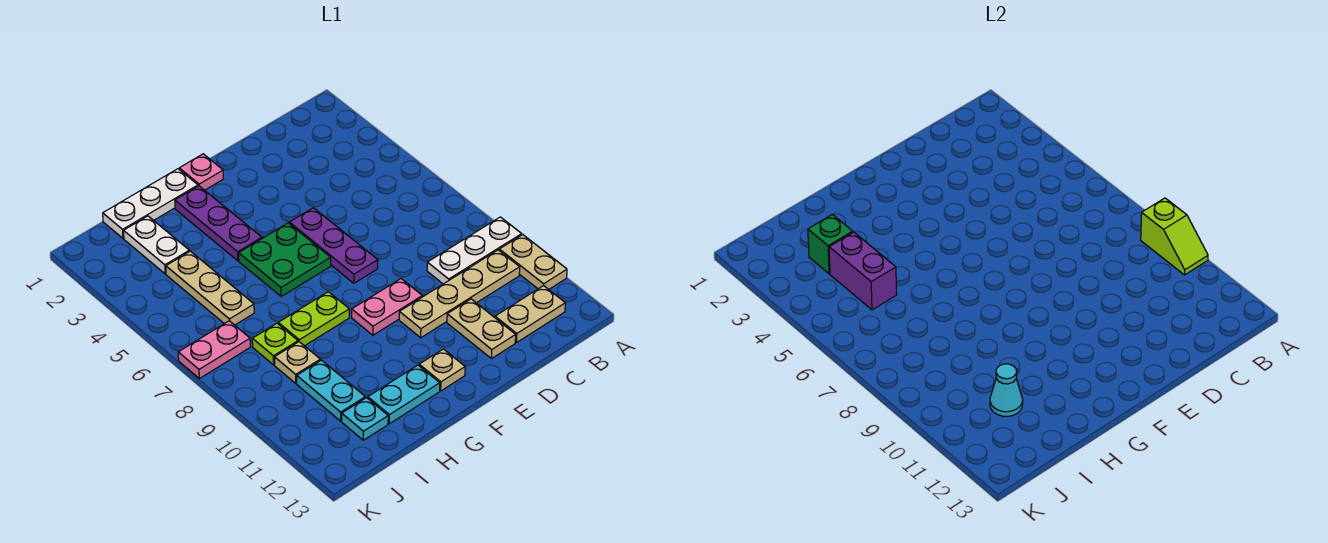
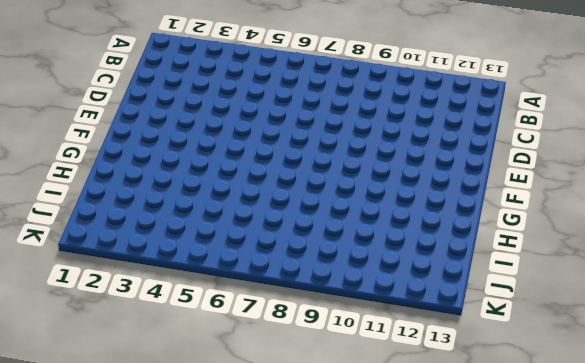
none -> white plate A9:C9 level 1
none -> tan plate A10:A11 level 1
none -> tan plate B10:E10 level 1

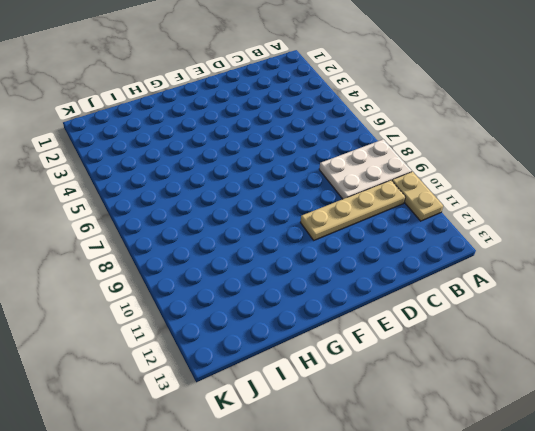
white plate A8:C9 level 1 -> white plate A9:C9 level 1
none -> tan plate B12:C12 level 1
none -> tan plate D11:D12 level 1
none -> purple plate E5:E7 level 1

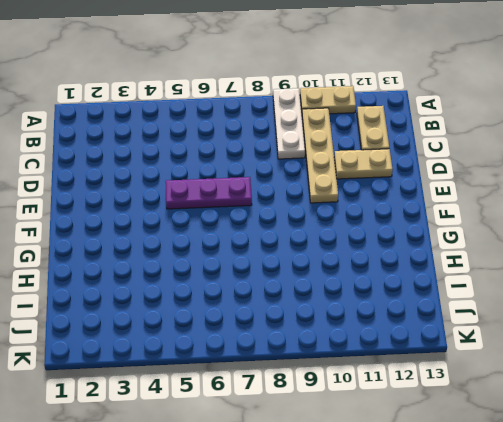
none -> pink plate E9:F9 level 1
none -> pink plate F1 level 1
none -> green plate F5:G6 level 1

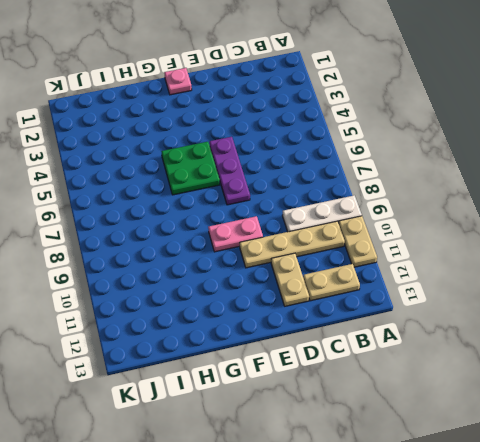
none -> tan plate F12 level 1
none -> white plate G1:I1 level 1
none -> purple plate G2:G4 level 1

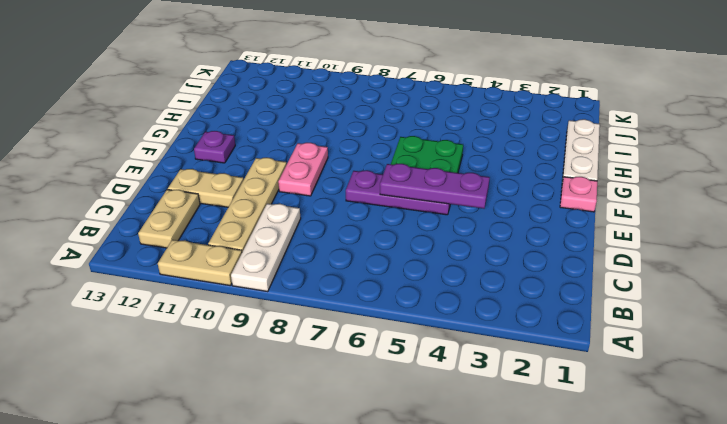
purple plate E4:E6 level 2 -> purple plate G2:G4 level 1
purple plate F12 level 1 -> tan plate F12 level 1
none -> lime plate G8:H8 level 1
none -> cyan plate G12:H12 level 1
none -> white plate I2:I3 level 1

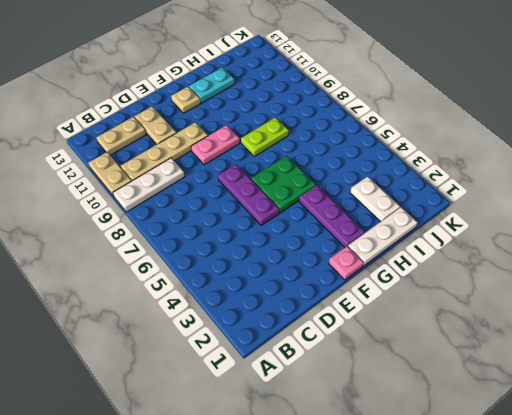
none -> tan plate I4:I6 level 1
none -> lime plate I8 level 1
none -> tan plate I9 level 1

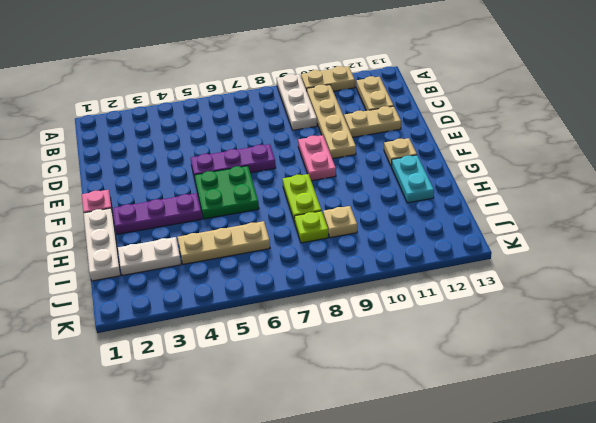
none -> cyan plate I10:I11 level 1
none -> cyan plate I12 level 1
none -> pink plate J7:K7 level 1

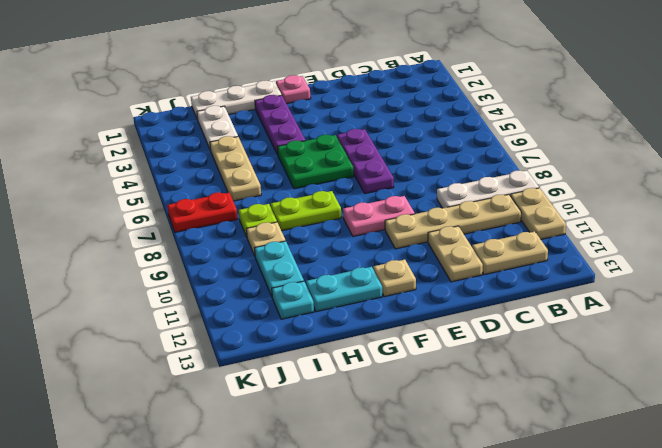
red plate J7:K7 level 1 -> pink plate J7:K7 level 1
none -> lime slope A9:A10 level 2 top 9
none -> green brick I3 level 2
none -> purple brick I4:I5 level 2

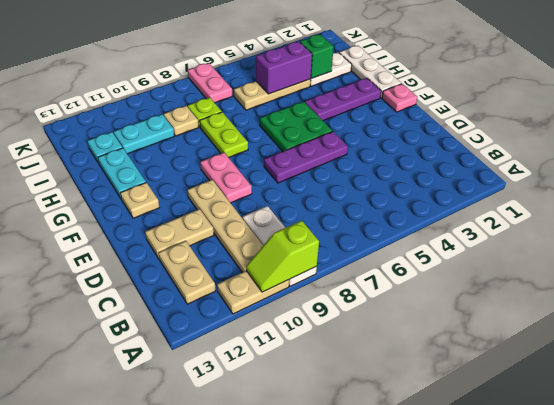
none -> cyan cone I11 level 2

